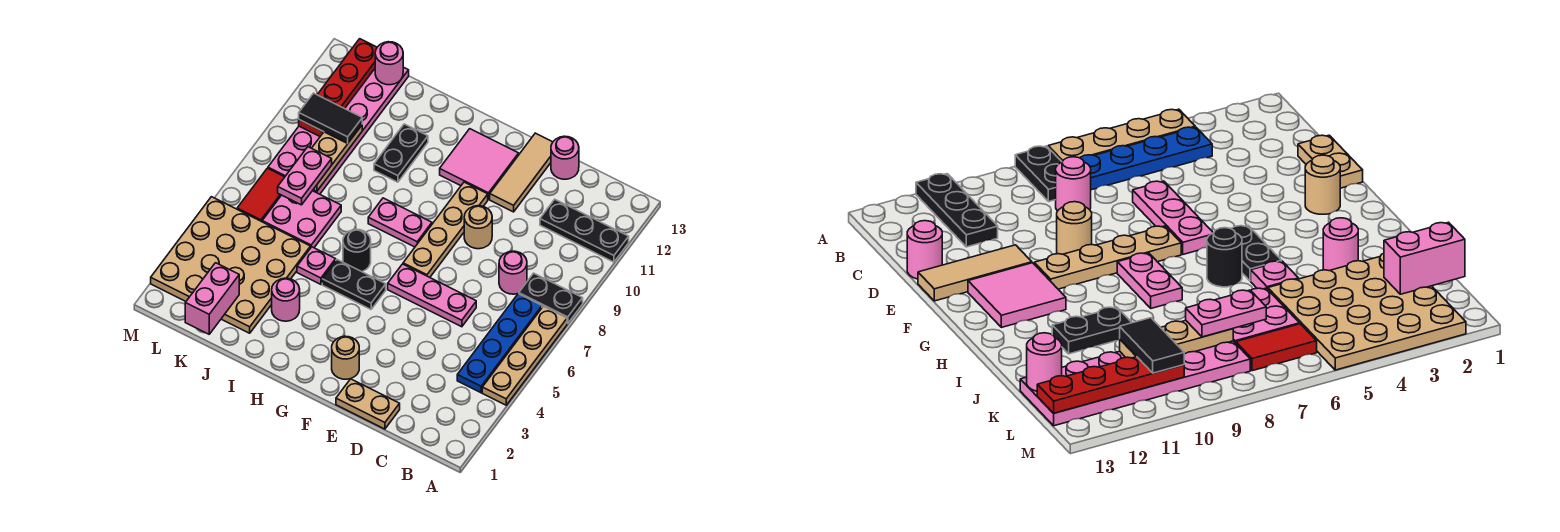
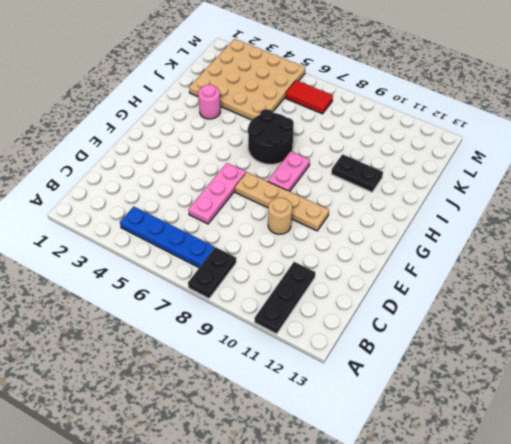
black round brick H6:I7 level 1 -> black round brick H6 level 1
none -> tan plate A4:A7 level 1
none -> pink round brick C8 level 1
none -> tan plate D1:E1 level 1

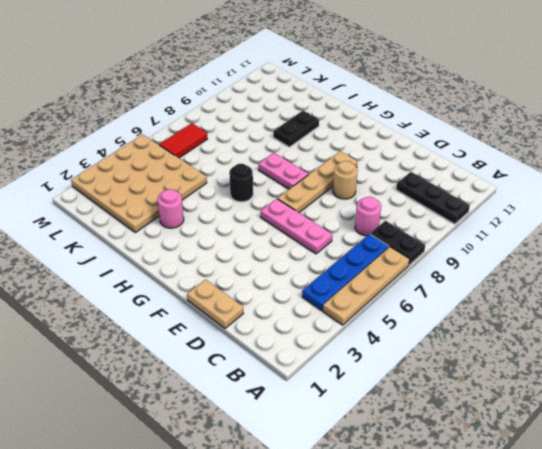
none -> pink round brick D13 level 1
none -> tan tile E11:E13 level 1
none -> tan round brick F2 level 1

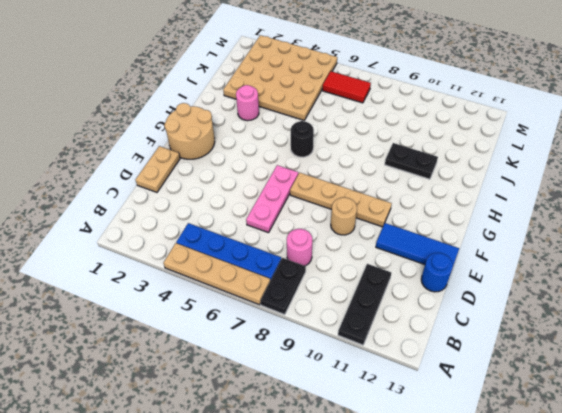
blue round brick D13 level 1 -> pink round brick D13 level 1
blue tile E11:E13 level 1 -> tan tile E11:E13 level 1
tan round brick F1:G2 level 1 -> tan round brick F2 level 1
none -> pink tile F11:G12 level 1
none -> black plate G5:H5 level 1
none -> pink plate G8:H8 level 1

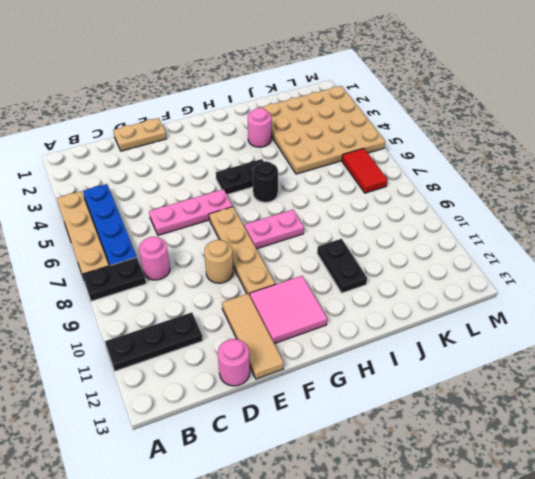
none -> tan round brick F2 level 1
none -> pink plate I5 level 1
none -> pink plate J6:K7 level 1

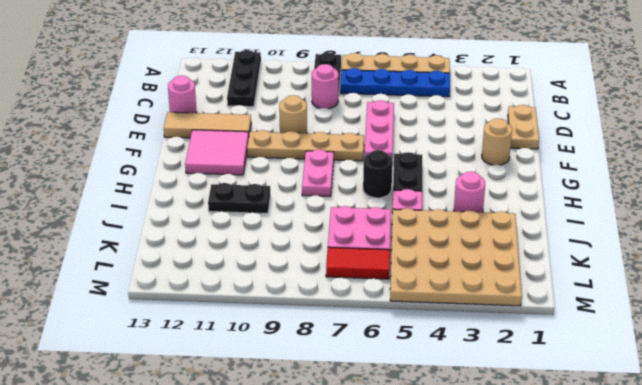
none -> pink plate K8:L13 level 1
none -> pink brick K1:K2 level 2
none -> tan plate K8:K10 level 2

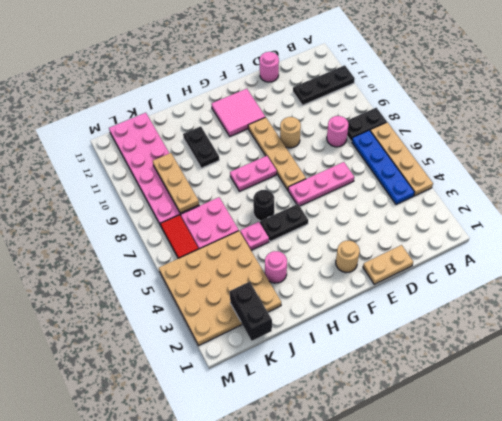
black brick K1:K2 level 2 -> pink brick K1:K2 level 2
none -> tan tile E11:E13 level 1
none -> pink round brick K13 level 2
none -> red plate L10:L13 level 2

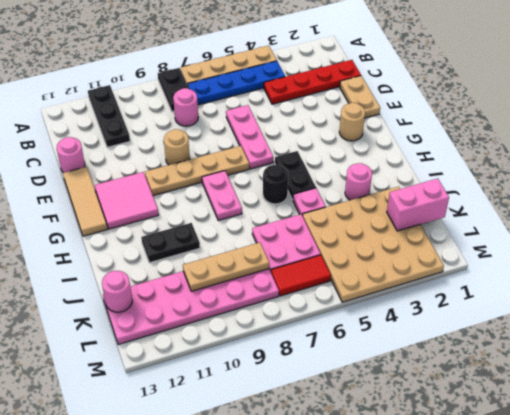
red plate C1:C4 level 1 -> red plate L10:L13 level 2
tan tile E13:G13 level 1 -> tan tile E11:E13 level 1
none -> pink plate K7:K8 level 3
none -> black tile K10:L10 level 3

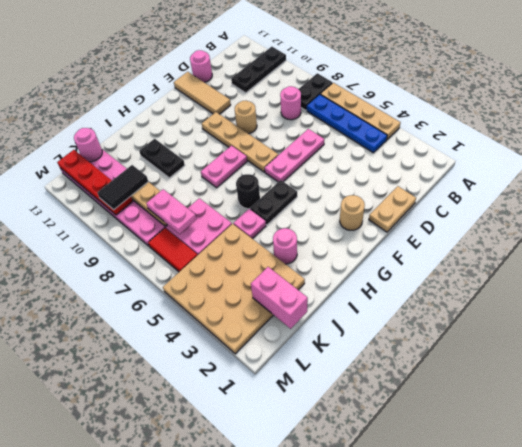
none -> pink tile F11:G12 level 1

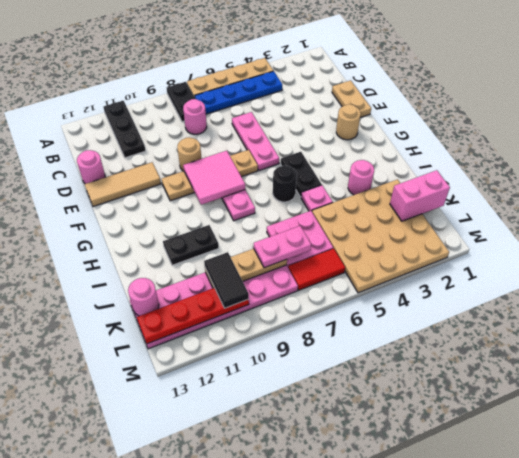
pink tile F8:G9 level 2 -> pink tile F11:G12 level 1

